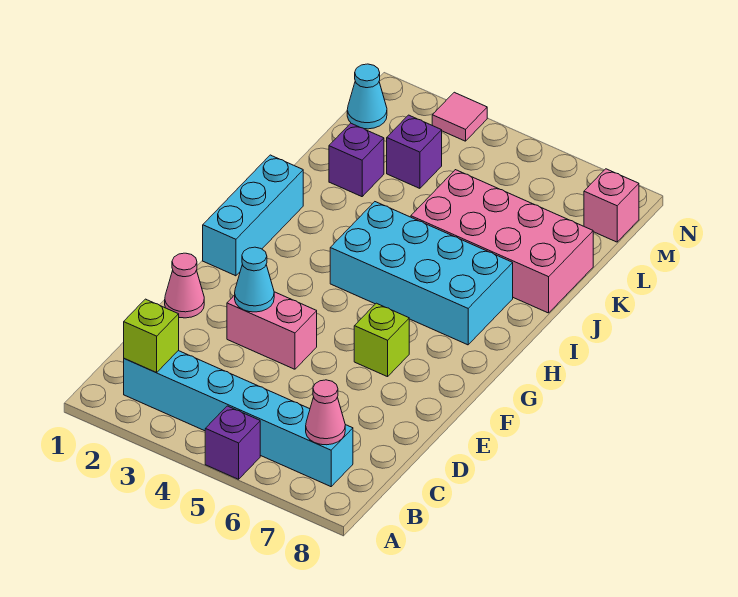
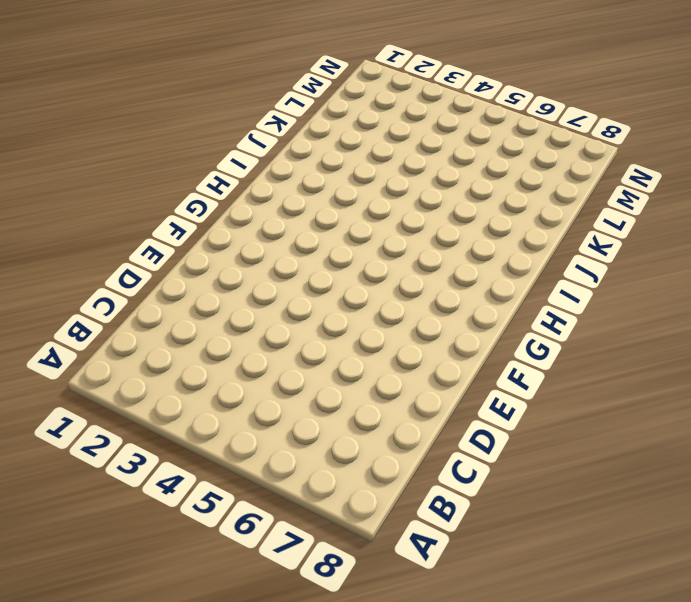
none -> purple brick A5 level 1
none -> cyan brick B2:B7 level 1
none -> pink cone E1 level 1

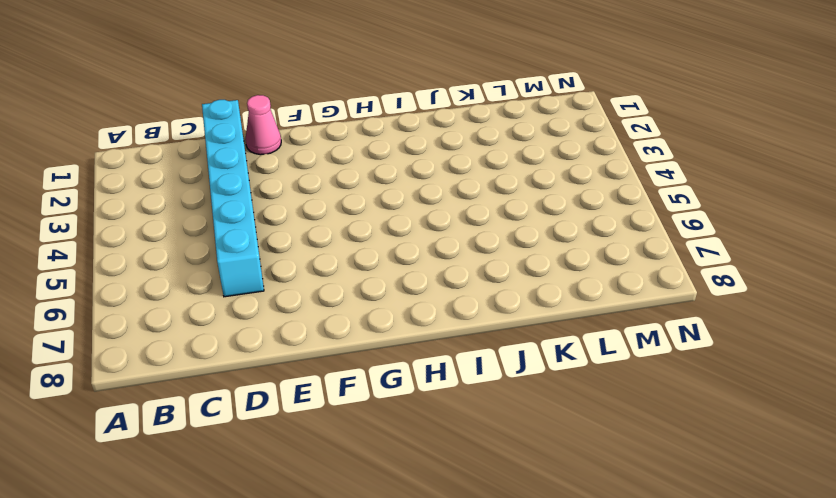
cyan brick D1:D6 level 1 -> cyan brick B2:B7 level 1
none -> purple brick A5 level 1
none -> pink brick E3:E4 level 1
none -> lime brick F6 level 1

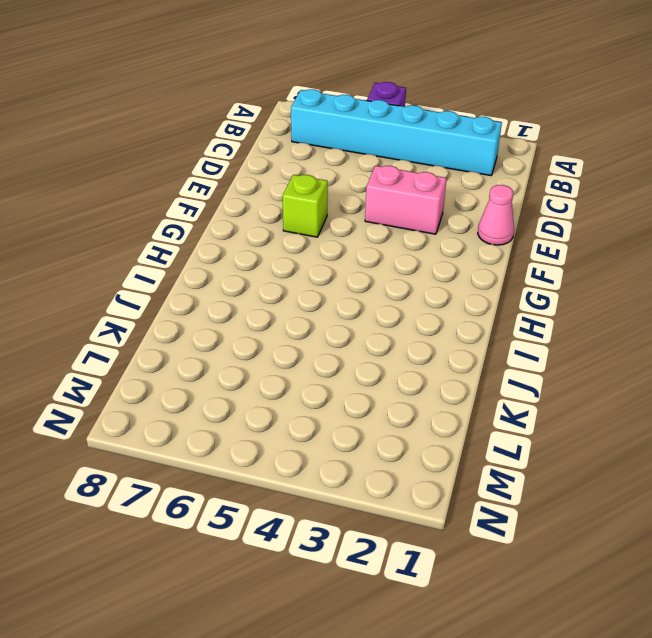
none -> cyan brick G1:I1 level 1
none -> cyan brick H4:I7 level 1
none -> pink brick J5:K8 level 1

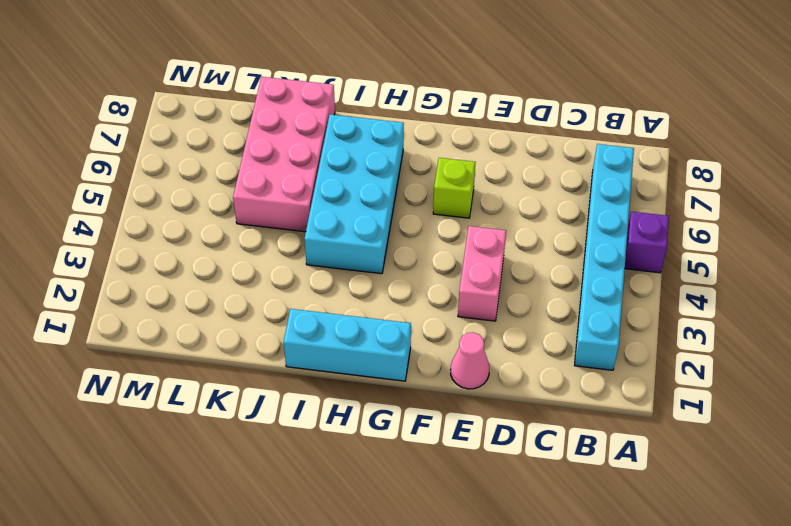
none -> purple brick K2 level 1
none -> purple brick L3 level 1
none -> cyan cone M1 level 1

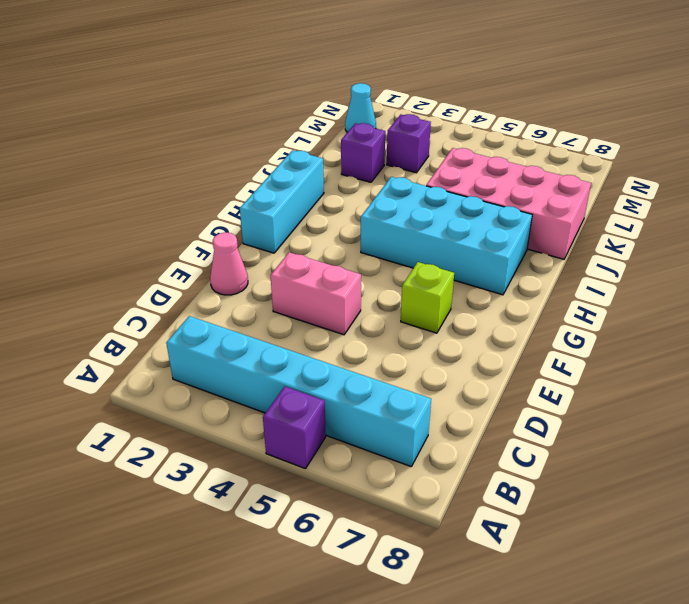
none -> pink brick M8 level 1
none -> pink tile N3 level 1
none -> lime brick B2 level 2

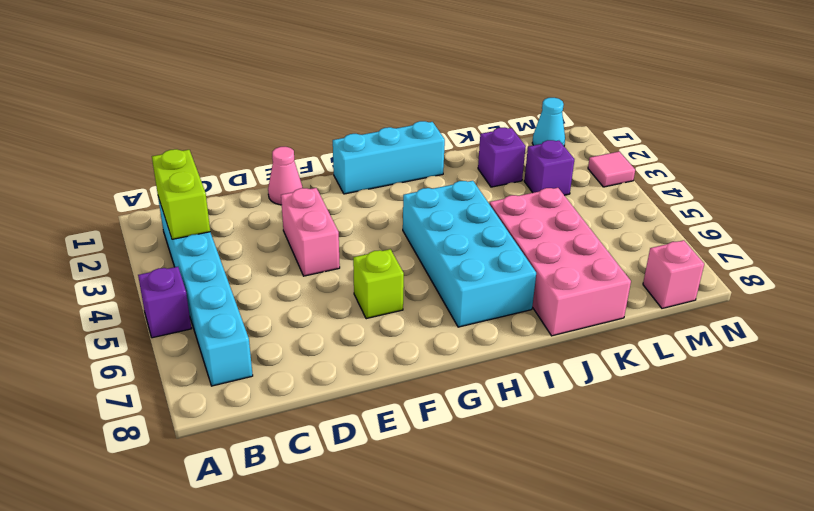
lime brick B2:B3 level 2 -> lime brick B2 level 2
none -> pink cone B7 level 2
none -> cyan cone E3 level 2

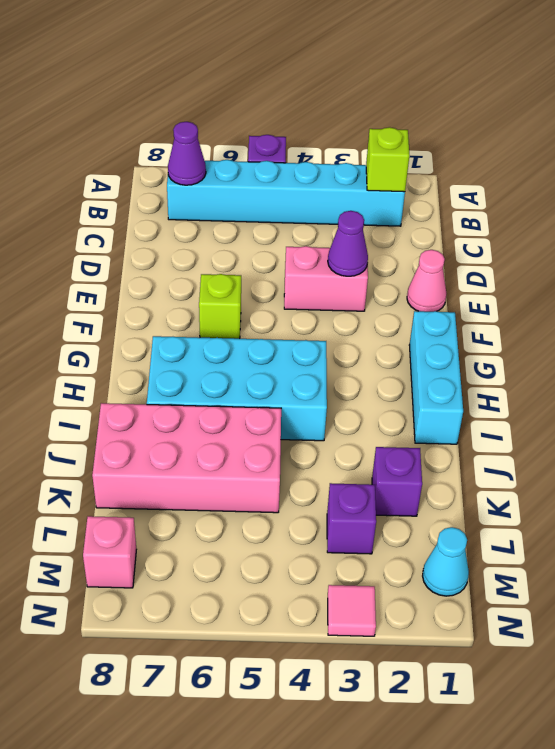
purple cone B7 level 2 -> pink cone B7 level 2
purple cone E3 level 2 -> cyan cone E3 level 2

